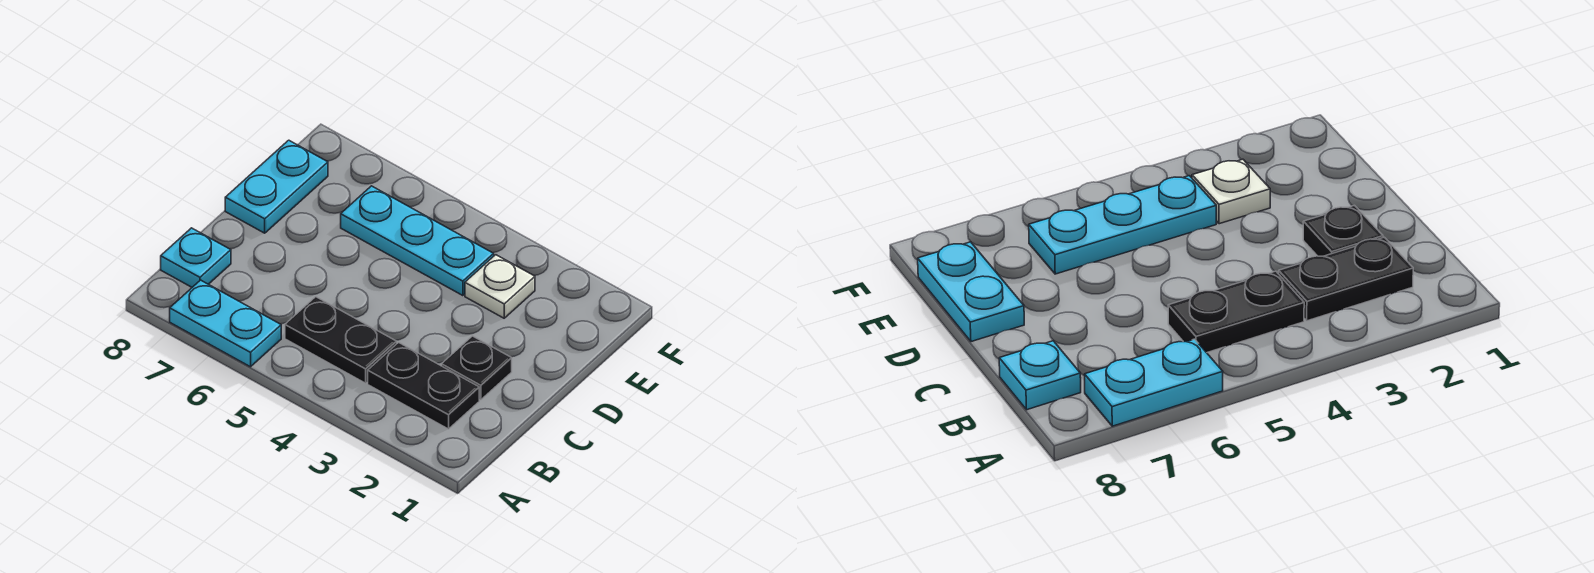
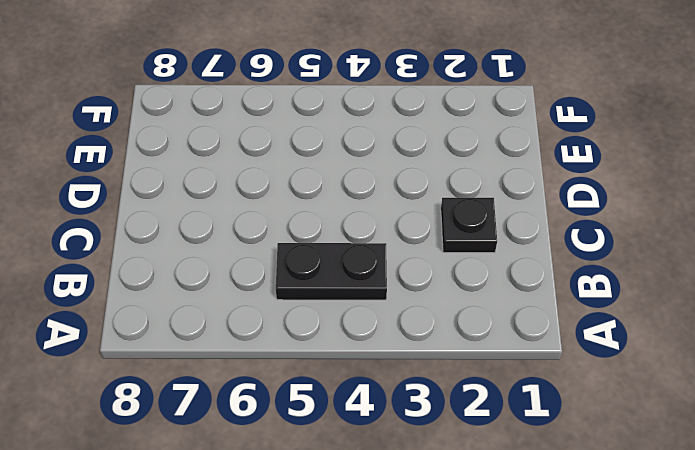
none -> cyan plate A6:A7 level 1
none -> black plate B2:B3 level 1

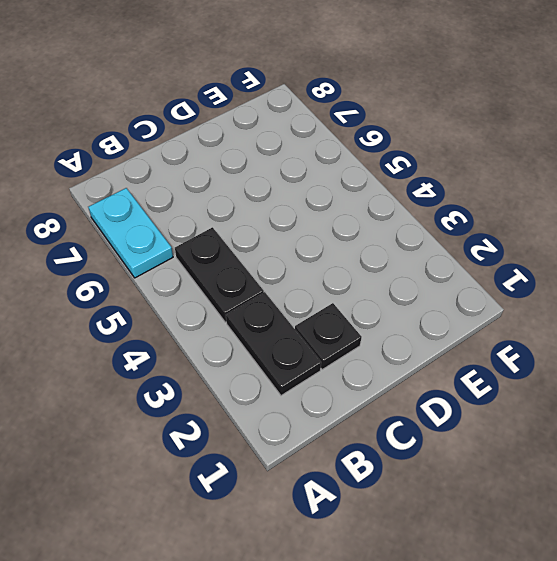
none -> cyan plate B8 level 1
none -> cyan plate D8:E8 level 1

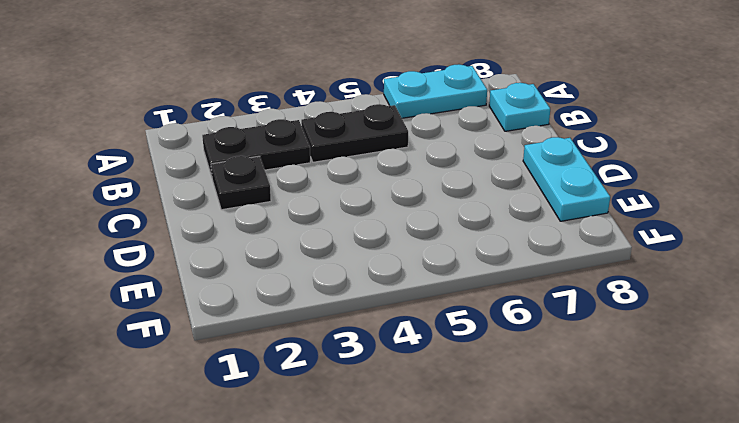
none -> white plate E3 level 1
none -> cyan plate E4:E6 level 1

